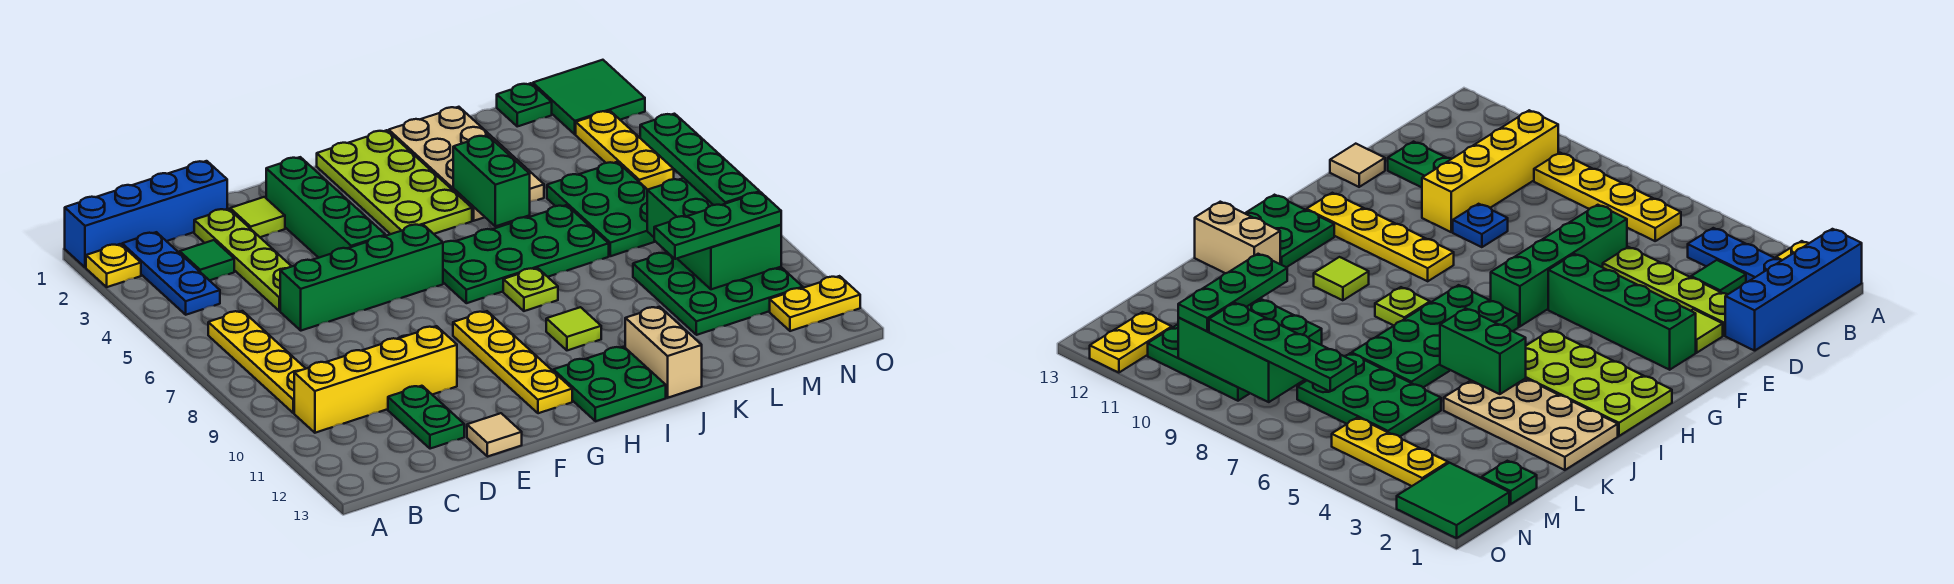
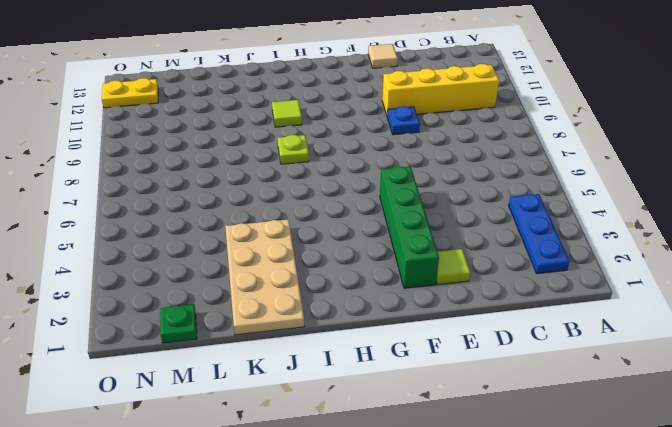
none -> blue brick A1:D1 level 1
none -> yellow plate A2 level 1
none -> yellow plate B6:B9 level 1
none -> green tile C3 level 1

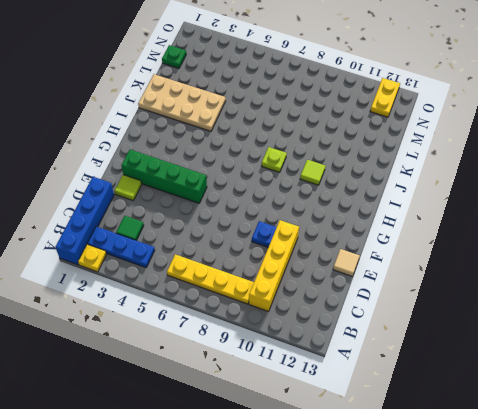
none -> lime plate D2:D5 level 1
none -> green brick D6:G6 level 1
none -> green plate D11:D12 level 1
none -> yellow plate G9:G12 level 1

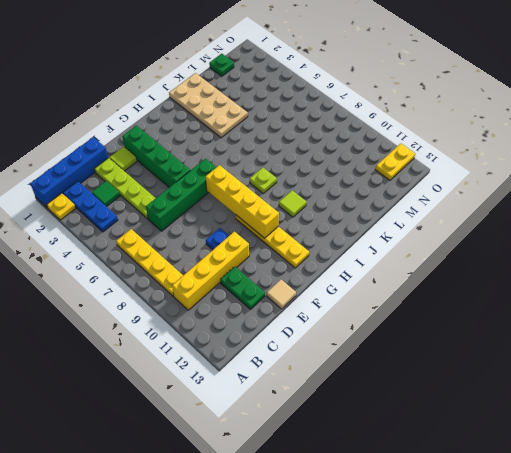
yellow brick G7:G10 level 2 -> none
none -> lime plate H1:I4 level 1
none -> green plate H6:K7 level 1
none -> green plate H12:I13 level 1
none -> tan brick J12:J13 level 1

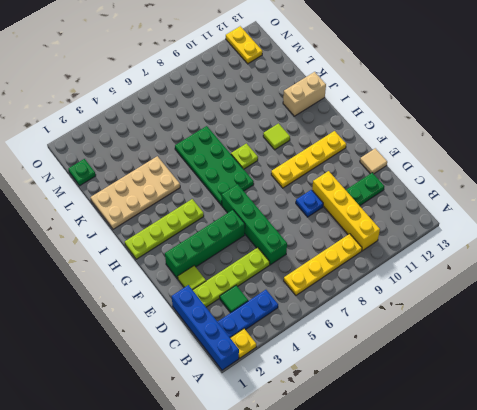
lime plate H1:H4 level 1 -> lime plate H1:I4 level 1
none -> green plate H12:I13 level 1
none -> green plate L5:M7 level 1
none -> green plate L9:N11 level 1
none -> green tile N1:O2 level 1

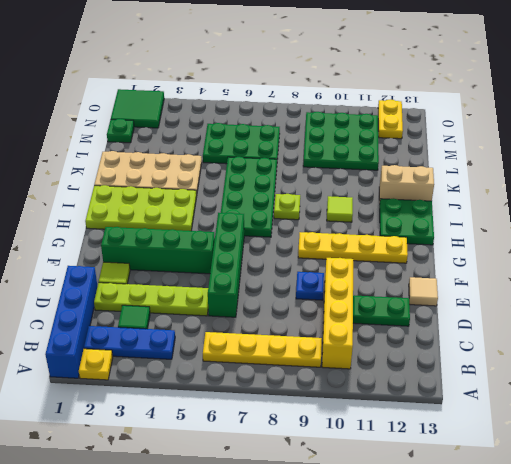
none -> yellow plate N3:N5 level 1
none -> green brick J4:J5 level 2
none -> green brick M8:N10 level 2
none -> green plate L10:N10 level 3

